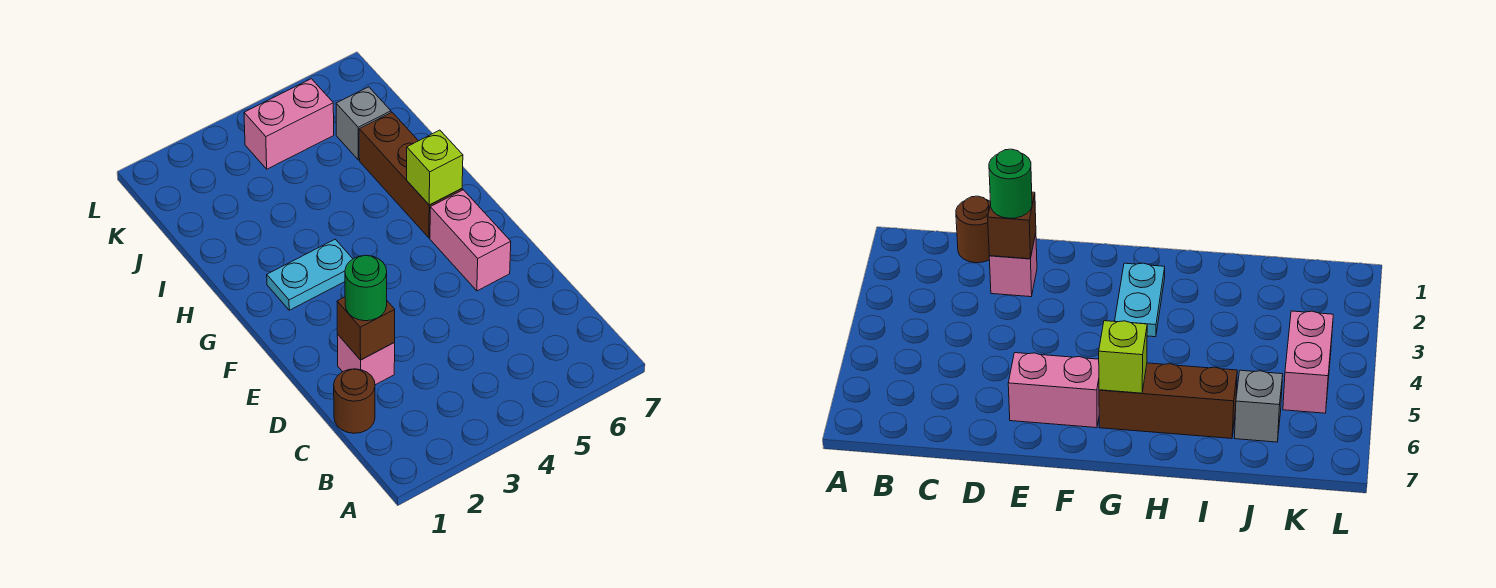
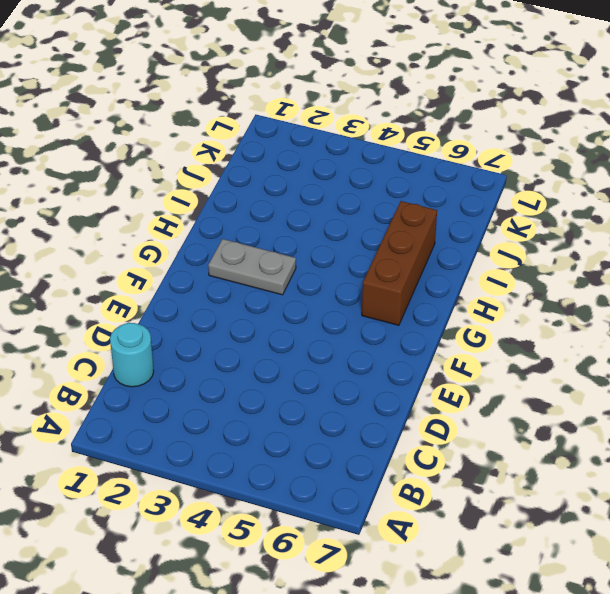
cyan round brick C1 level 1 -> brown round brick C1 level 1
grey plate G2:G3 level 1 -> cyan plate G2:G3 level 1
none -> pink brick D2 level 1
none -> pink brick E6:F6 level 1

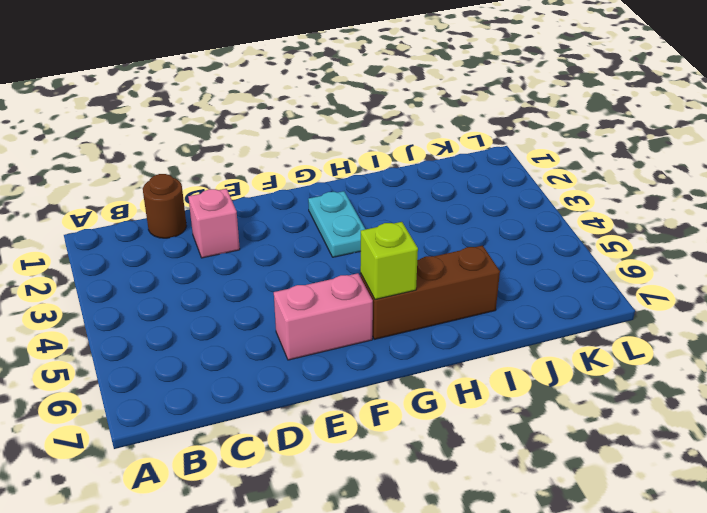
none -> grey brick J6 level 1
none -> pink brick K4:K5 level 1

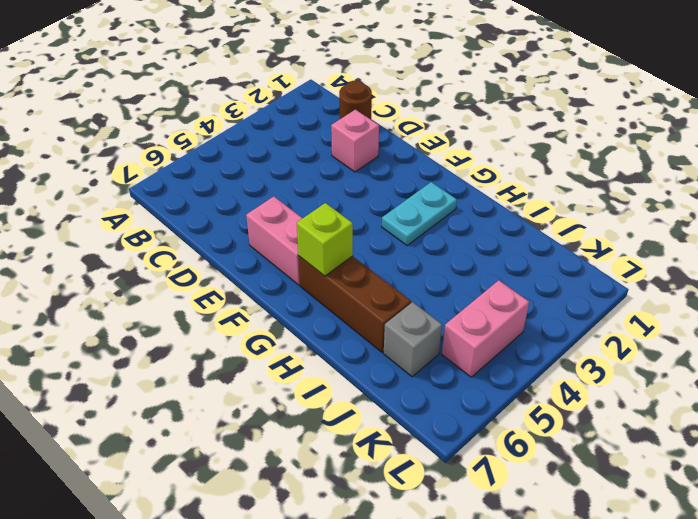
none -> brown brick D2 level 2
none -> green round brick D2 level 3

